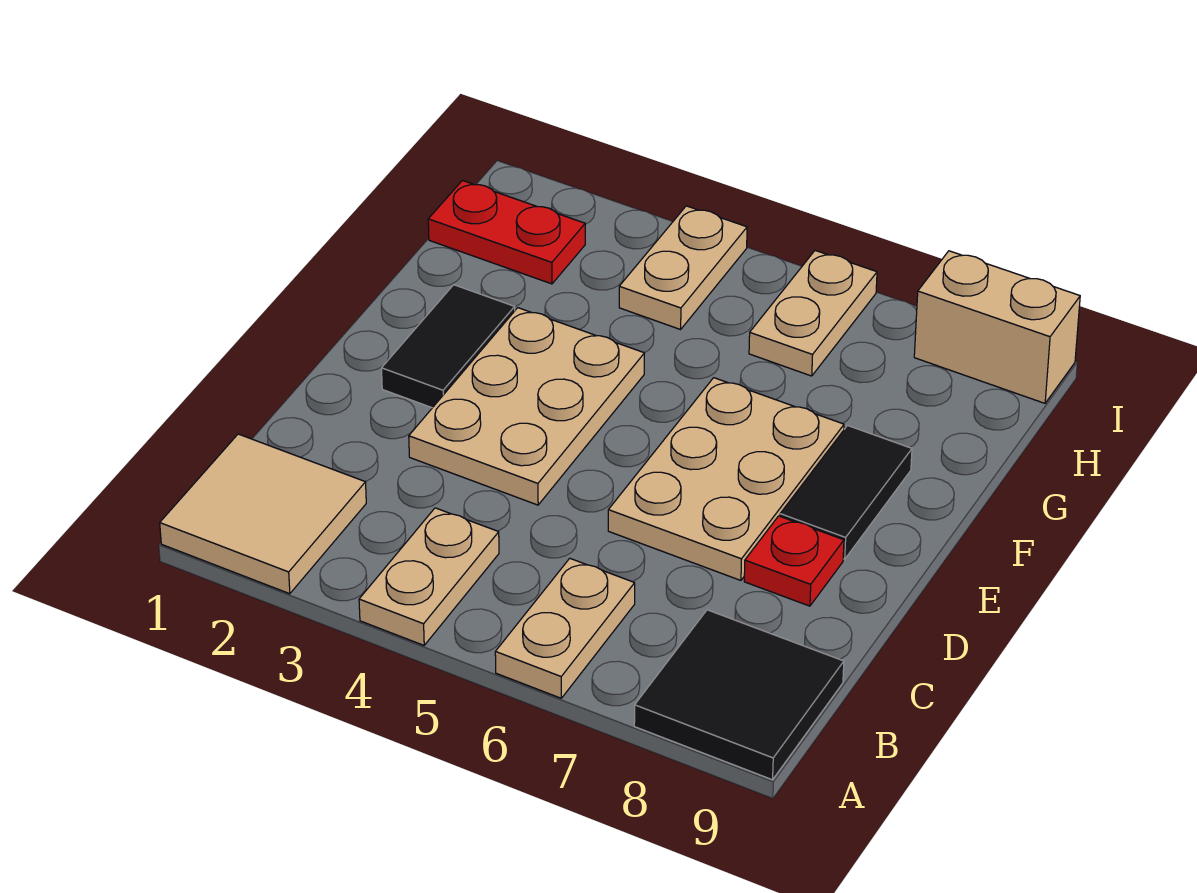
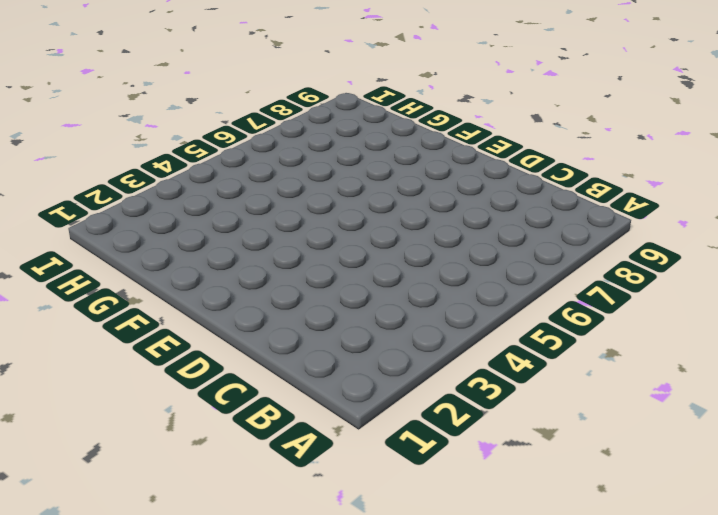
none -> tan tile A1:B2 level 1
none -> tan plate A4:B4 level 1
none -> tan plate A6:B6 level 1

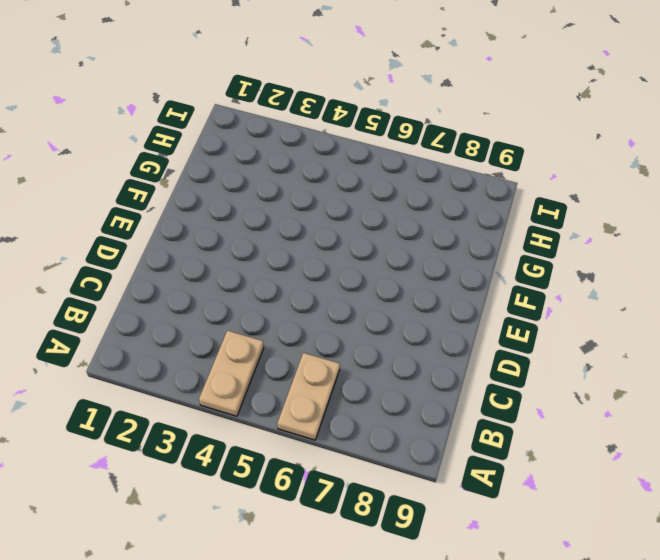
none -> tan tile A1:B2 level 1
none -> black tile A8:B9 level 1
none -> tan plate D3:F4 level 1

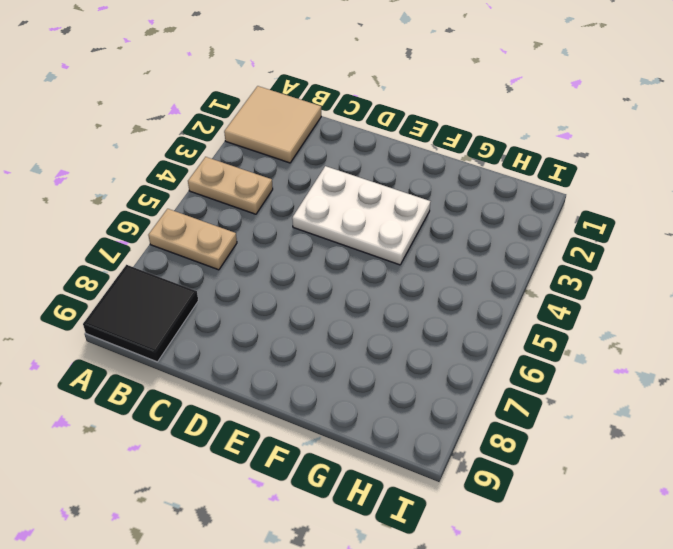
white plate D3:F4 level 1 -> tan plate D3:F4 level 1
none -> tan plate D6:F7 level 1
none -> red plate D8 level 1
none -> black tile E2:F2 level 1

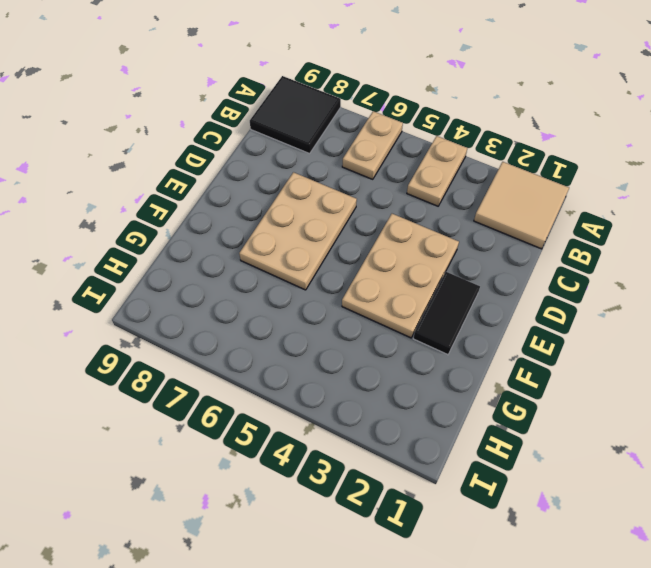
none -> red plate D8 level 1
none -> black tile E8:F8 level 1
none -> red plate H1:H2 level 1

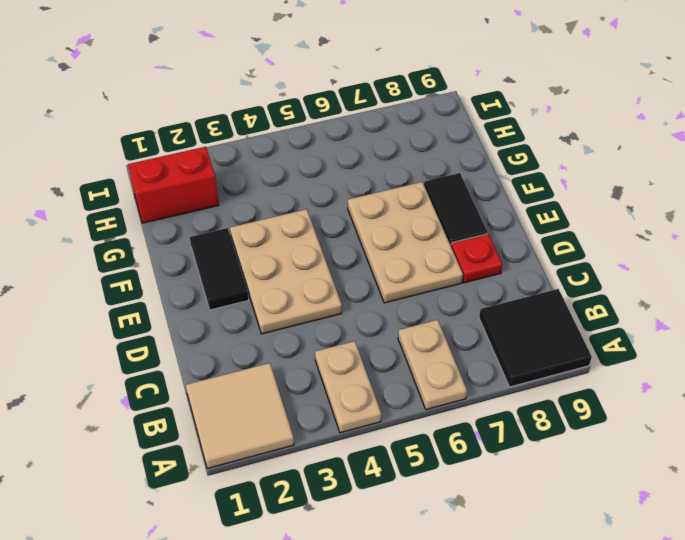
red brick H1:H2 level 1 -> red plate H1:H2 level 1
none -> tan plate H4:I4 level 1
none -> tan plate H6:I6 level 1
none -> tan brick I8:I9 level 1

